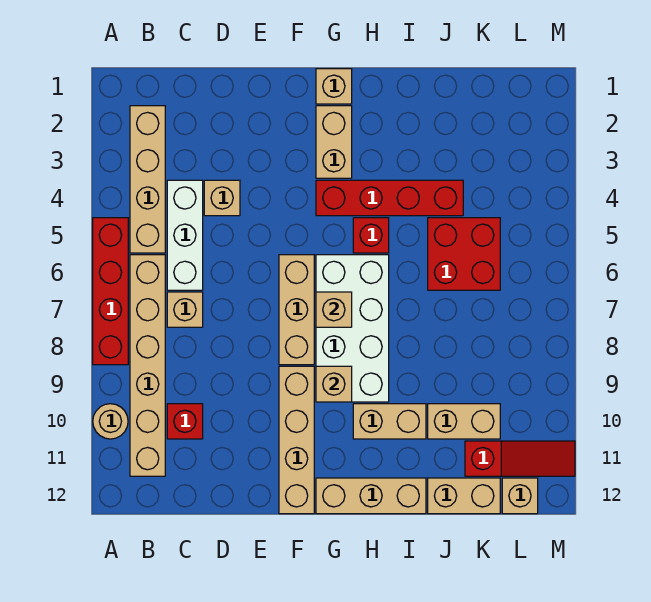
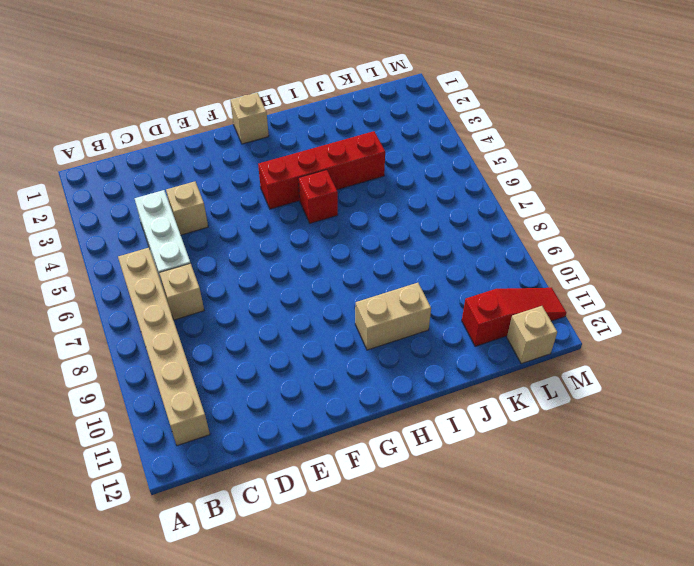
none -> red brick A5:A8 level 1
none -> tan round brick A10 level 1
none -> tan brick B2:B5 level 1

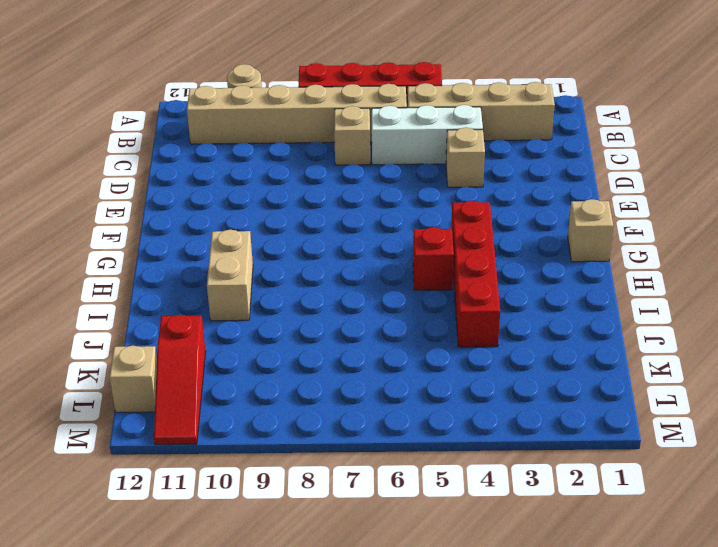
none -> red brick C10 level 1
none -> tan brick F6:F8 level 1
none -> tan brick F9:F12 level 1

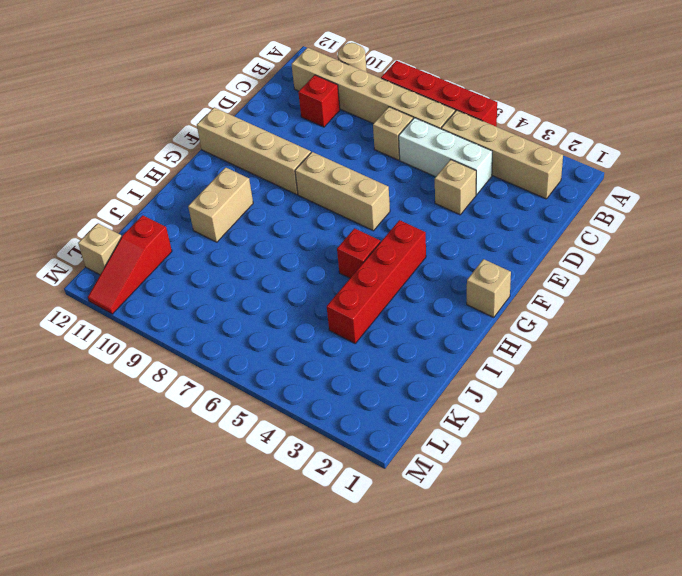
none -> tan brick G2:G3 level 1
none -> white brick G6:H9 level 1
none -> tan brick G12:I12 level 1

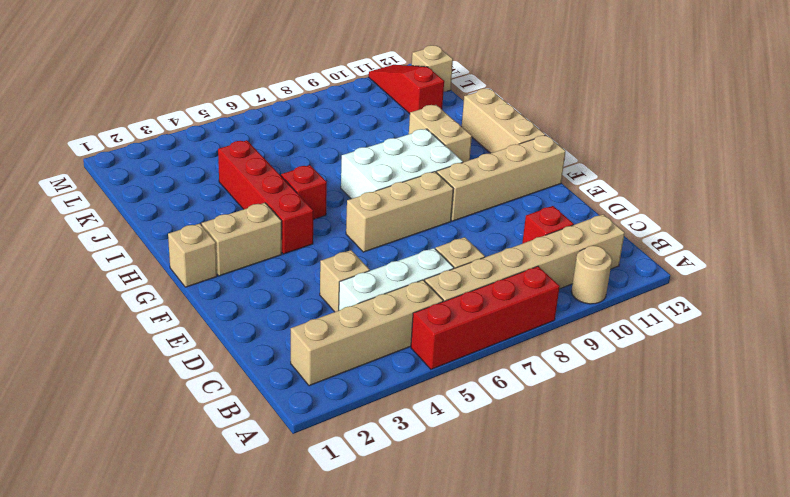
white brick G7:H9 level 1 -> white brick G6:H9 level 1
none -> red brick J5:K6 level 1
none -> tan brick J10:K10 level 1
none -> tan brick J12:K12 level 1

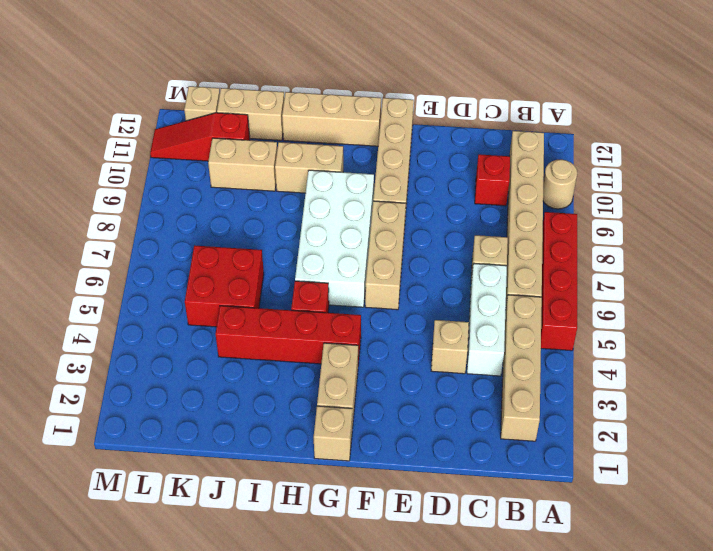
none -> tan brick G7 level 2
none -> tan brick G9 level 2

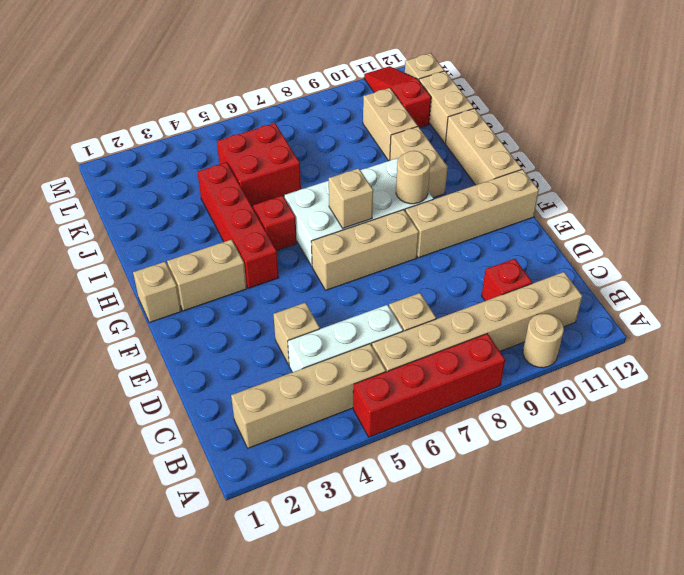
tan round brick G9 level 2 -> tan brick G9 level 2

